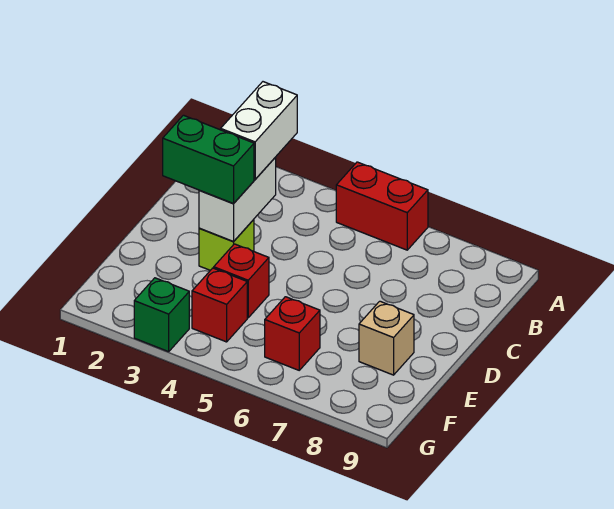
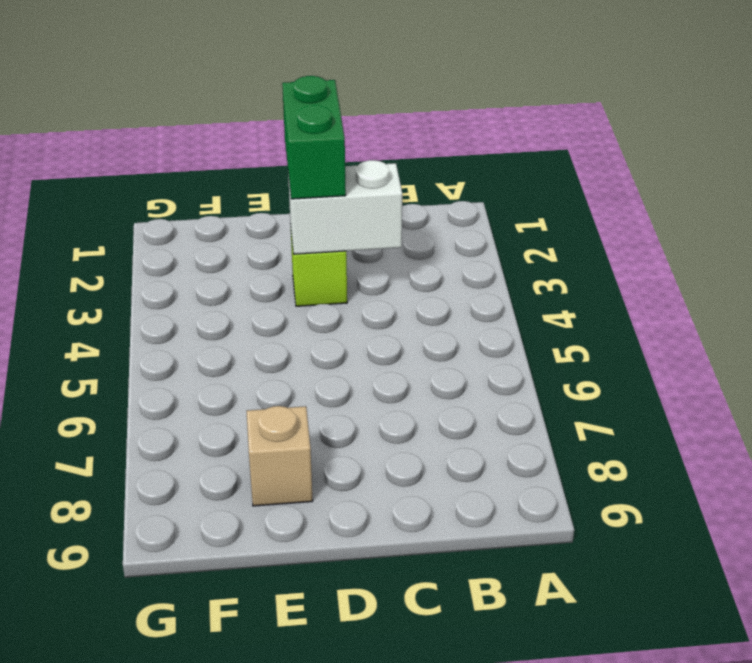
none -> red brick A5:A6 level 1
none -> red brick E4 level 1

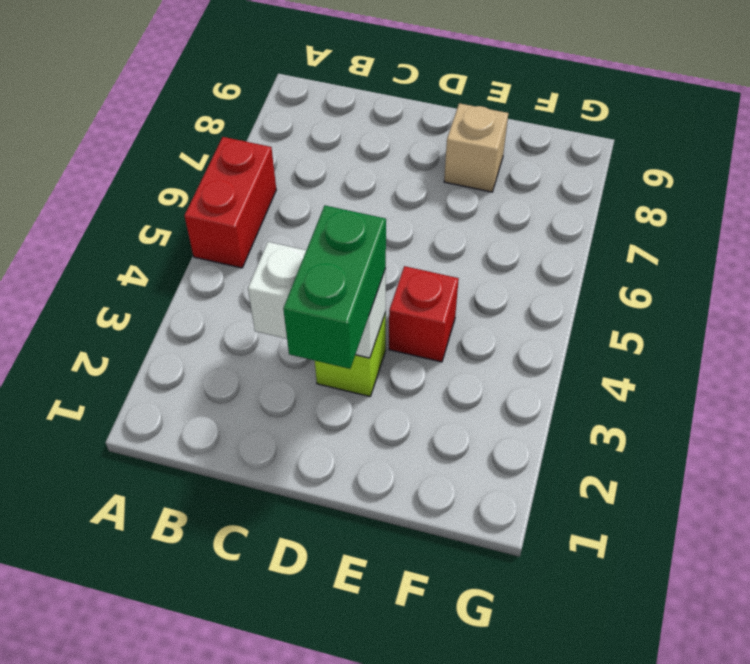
none -> red brick F4 level 1
none -> red brick F6 level 1

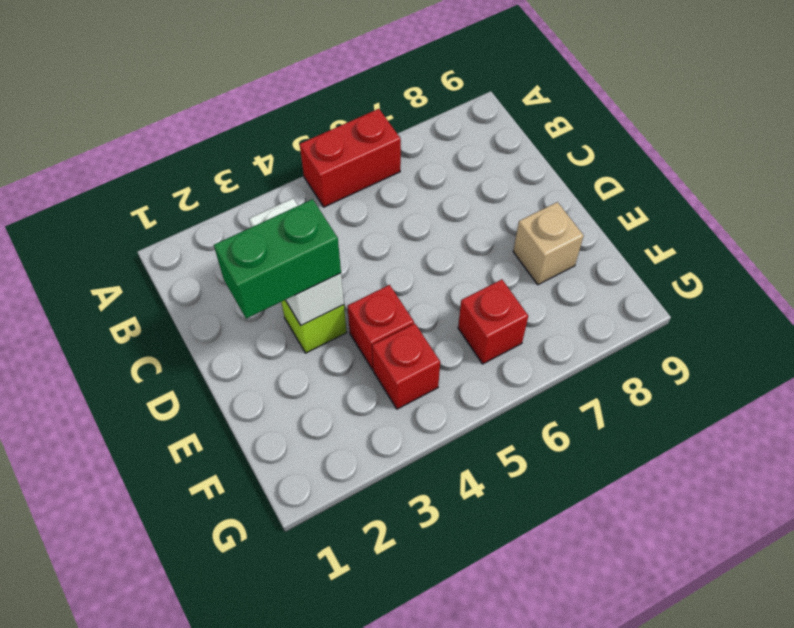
none -> green brick G3 level 1
none -> white brick B3:C3 level 3

